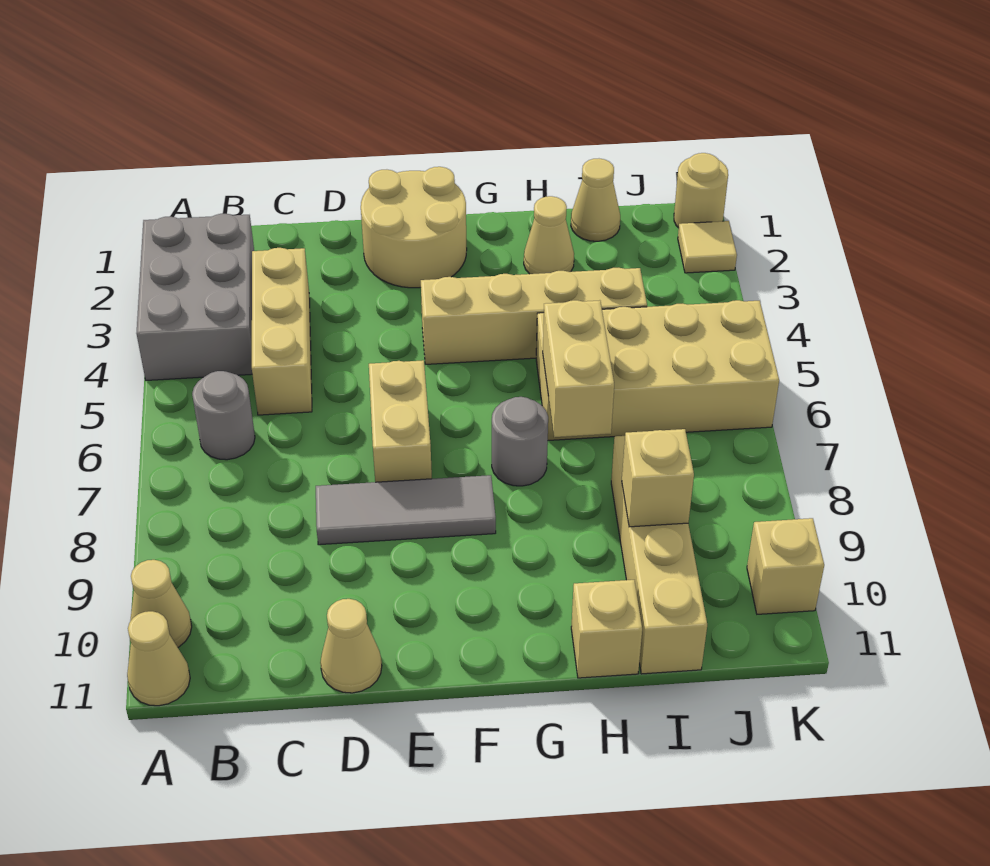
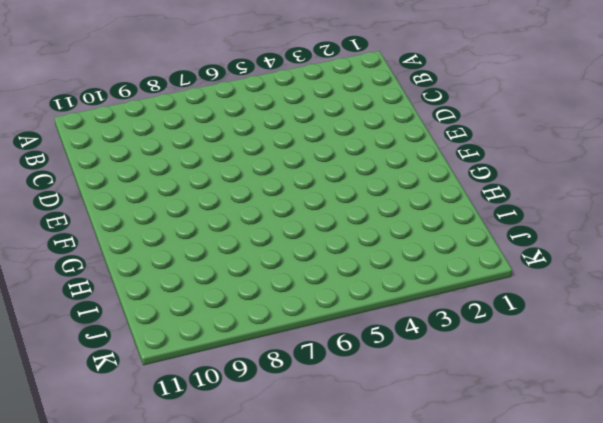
none -> grey brick A2:B4 level 1
none -> tan cone A10 level 1
none -> tan cone A11 level 1

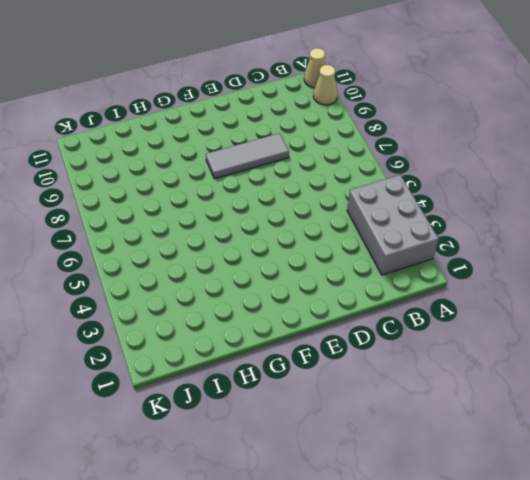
none -> grey round brick B6 level 1
none -> tan brick C3:C5 level 1
none -> tan cone D11 level 1

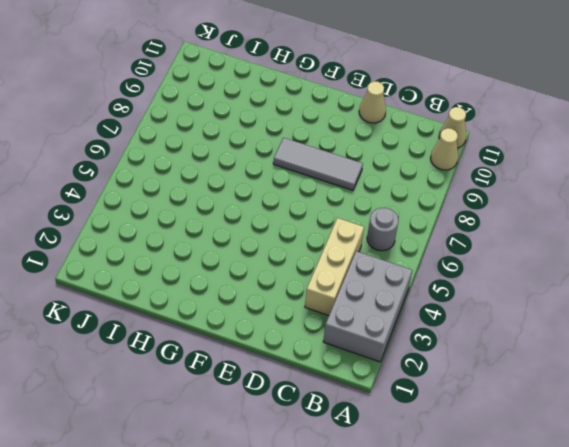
none -> tan round brick E1:F2 level 1
none -> tan brick E6:E7 level 1
none -> tan brick F4:I4 level 1

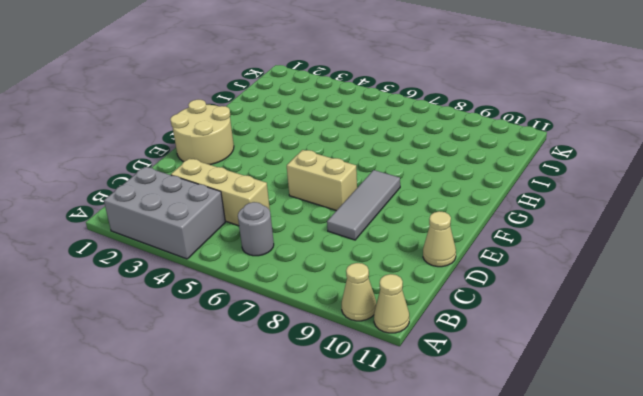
none -> tan brick F4:I4 level 1
none -> grey round brick G7 level 1
none -> tan cone H2 level 1

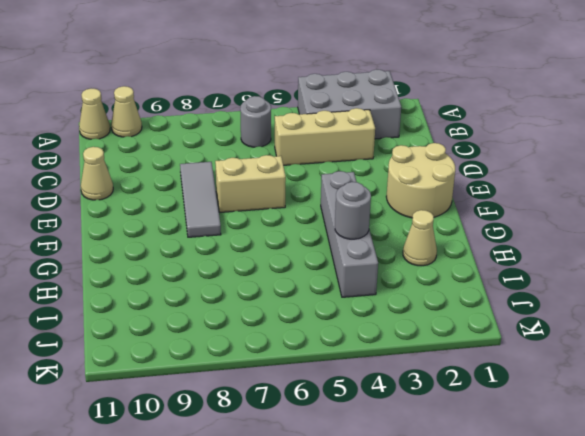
grey brick F4:I4 level 1 -> tan brick F4:I4 level 1
grey round brick H4 level 2 -> grey round brick G7 level 1
none -> tan brick H5:K6 level 1
none -> tan brick H11 level 1
none -> tan cone I1 level 1

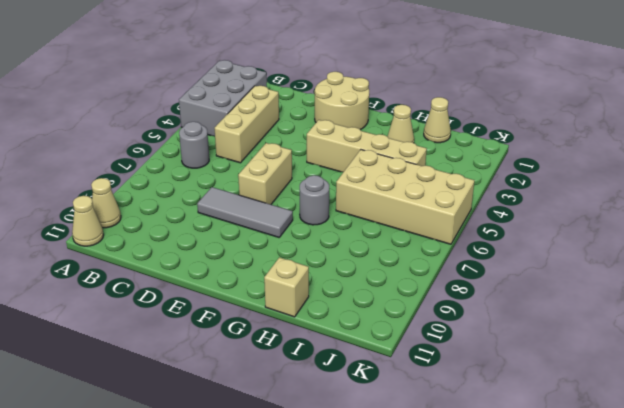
none -> tan cone D11 level 1
none -> tan brick I8:I11 level 1
none -> tan round brick K1 level 1

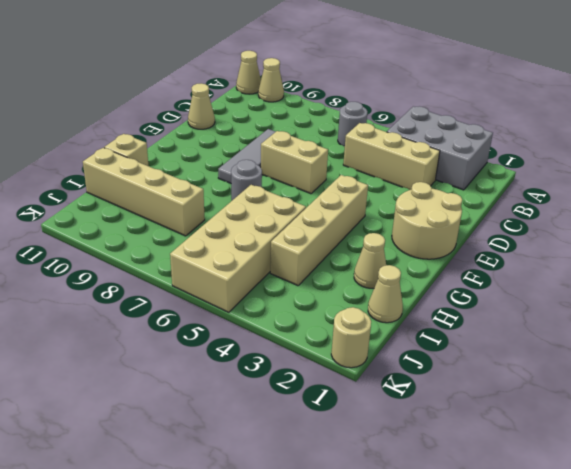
none -> tan tile K2 level 1
none -> tan brick K10 level 1
none -> tan brick H6:H7 level 2

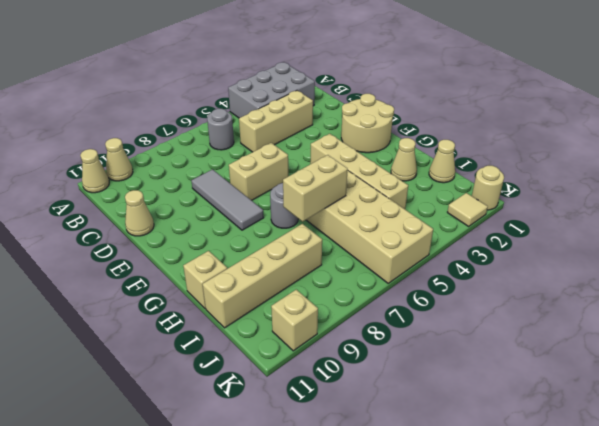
none -> tan brick I9 level 2

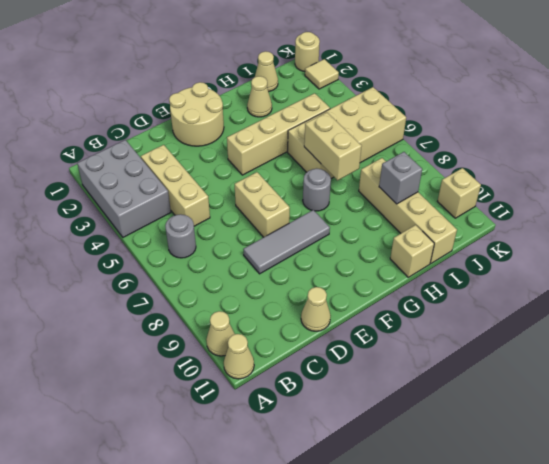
grey brick I9 level 2 -> tan brick I9 level 2

